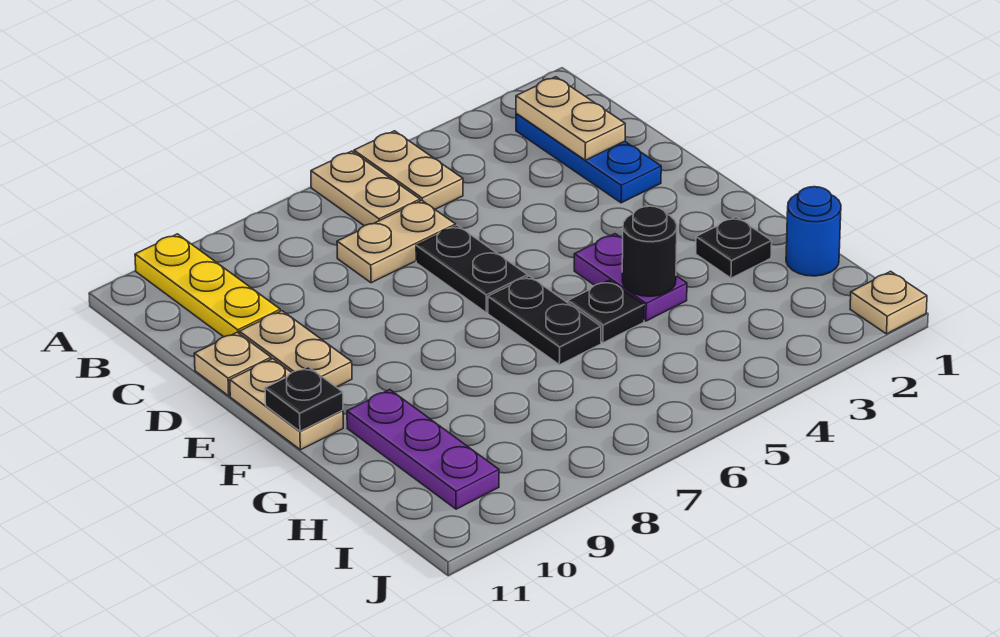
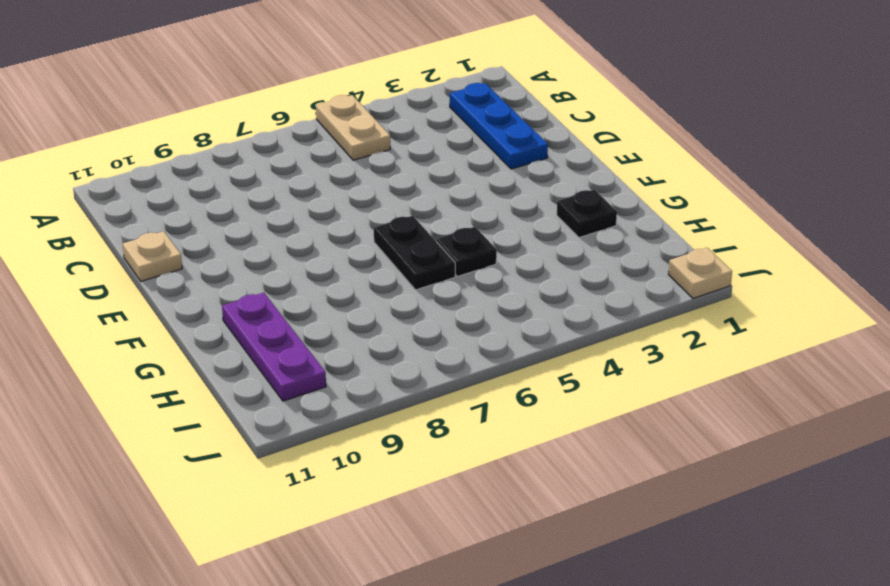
none -> tan plate A6:B6 level 1
none -> yellow plate A10:C10 level 1
none -> tan plate C6:C7 level 1

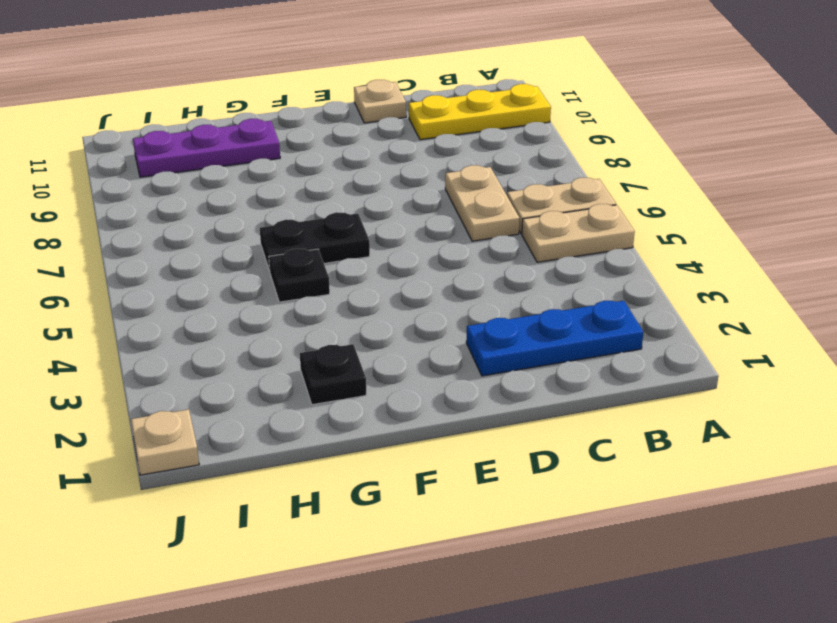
none -> black plate D6:E6 level 1
none -> tan plate D10:E10 level 1
none -> tan plate E11:F11 level 1

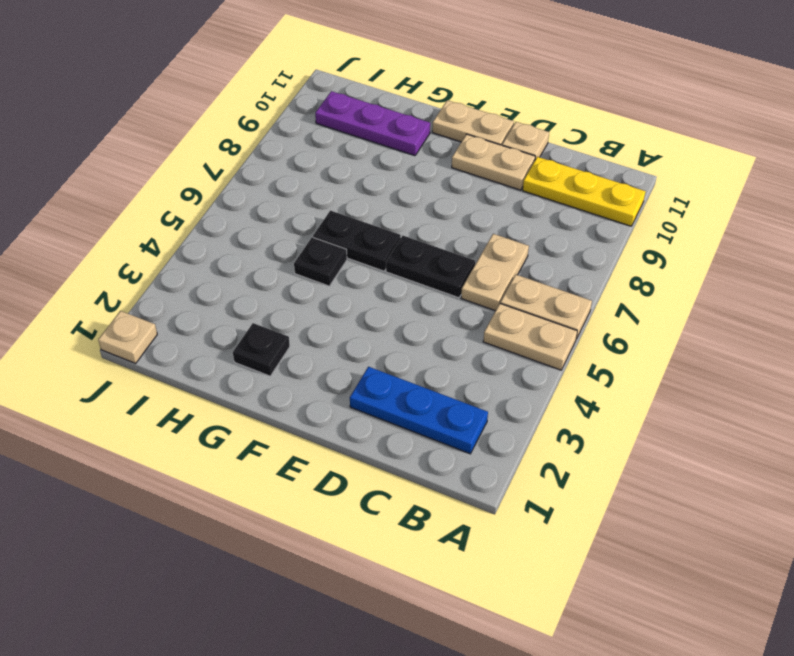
none -> purple plate F4:G4 level 1
none -> blue round brick H1 level 1
none -> tan plate B2:C2 level 2

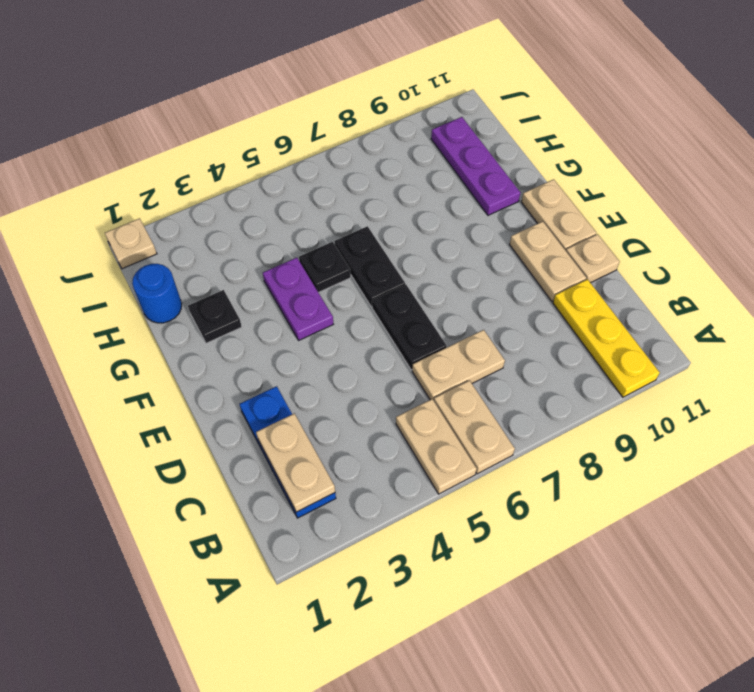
none -> black plate F11 level 2
none -> black round brick G4 level 2

